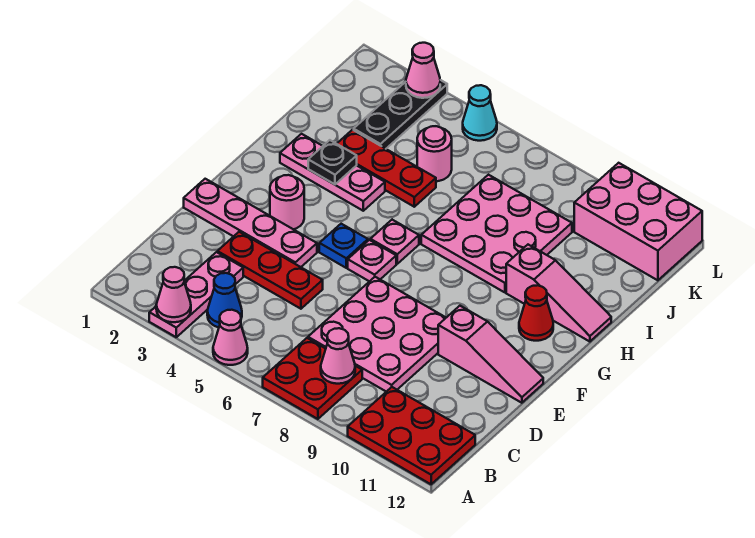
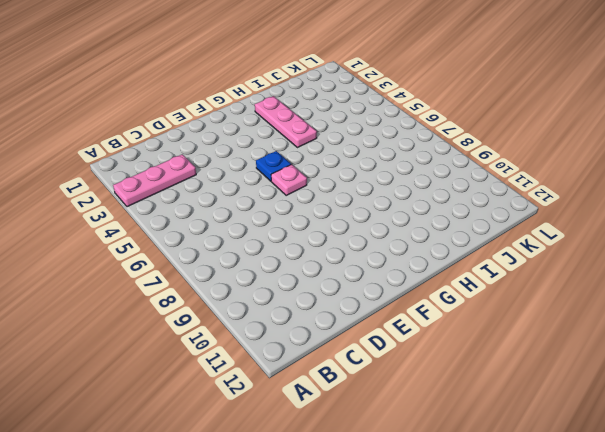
none -> pink cone A5 level 1
none -> red plate A7:B8 level 1
none -> red plate A10:B12 level 1

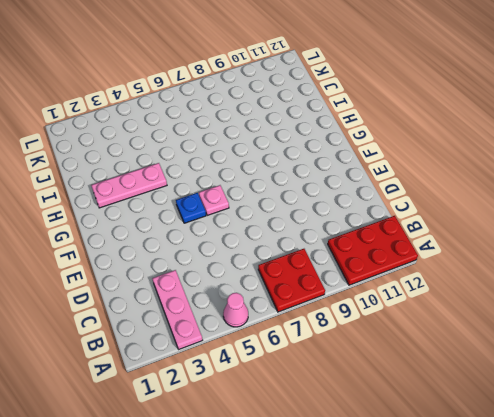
none -> blue cone B4 level 1
none -> pink plate C7:E9 level 1
none -> red plate D3:D5 level 1

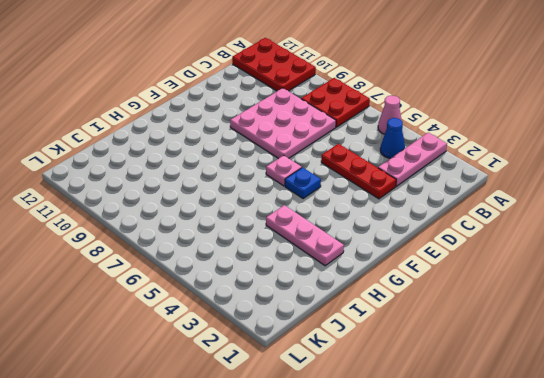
none -> pink plate E1:E4 level 1
none -> pink slope E10:E12 level 1 top 10
none -> pink round brick F3 level 1

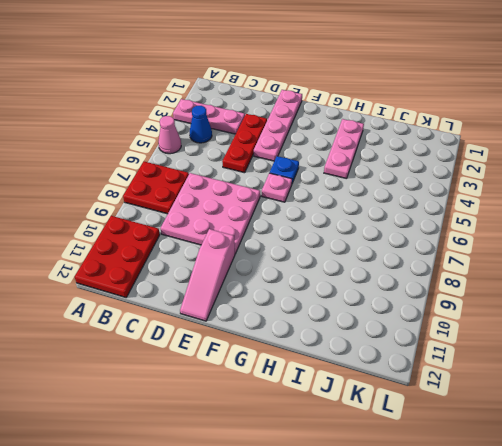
none -> pink round brick F3 level 1
none -> pink plate G6 level 1
none -> red cone G11 level 1

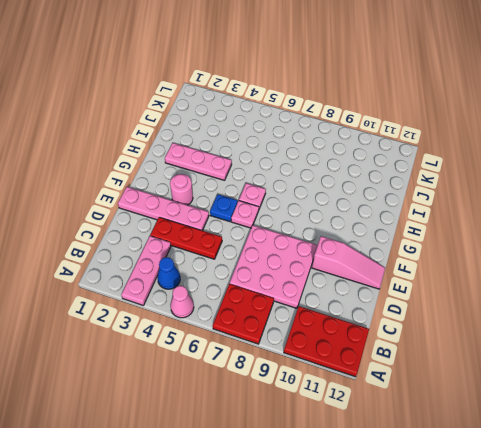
none -> red cone G11 level 1
none -> pink plate H7:J9 level 1
none -> pink slope H10:H12 level 1 top 10

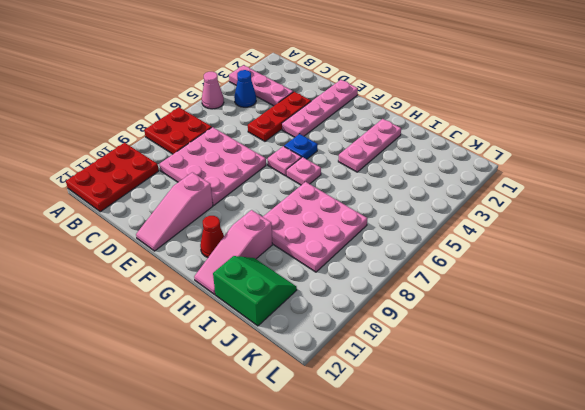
green slope I11:J12 level 1 top 12 -> none
none -> pink round brick F3 level 1
none -> red plate I3:I5 level 1
none -> black plate J3:L3 level 1

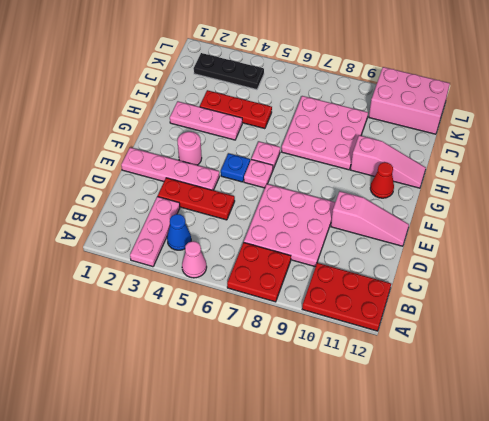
black plate K2:K4 level 1 -> black plate J3:L3 level 1
none -> pink round brick J5 level 1
none -> cyan cone L5 level 1
none -> pink cone A3 level 2

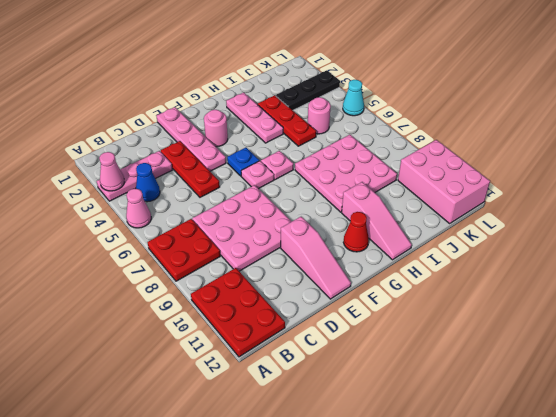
none -> pink cone B8 level 2
none -> black plate H3 level 2
none -> pink cone L3 level 2

